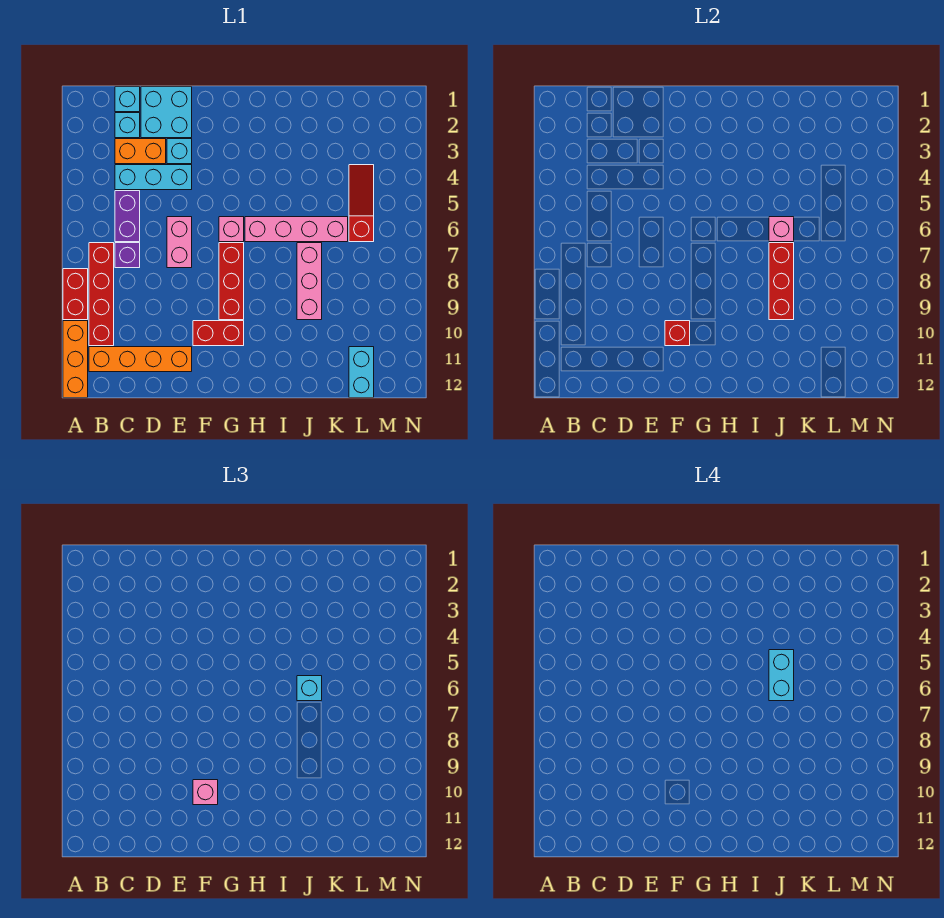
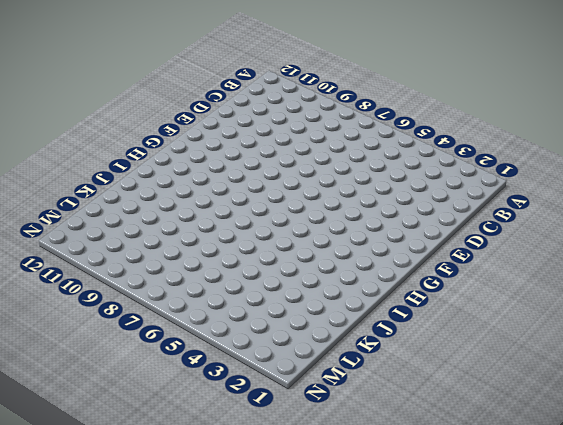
none -> red brick A8:A9 level 1
none -> orange brick A10:A12 level 1
none -> red brick B7:B10 level 1

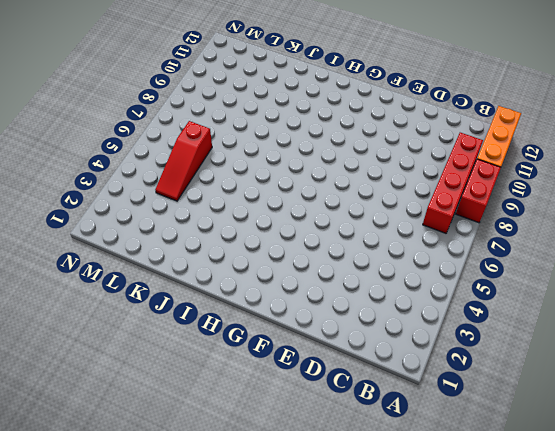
none -> orange brick B11:E11 level 1
none -> cyan brick C1 level 1
none -> cyan brick C2 level 1

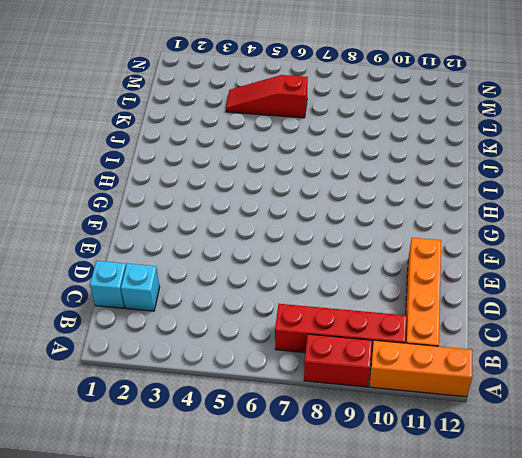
none -> orange brick C3:D3 level 1
none -> cyan brick C4:E4 level 1
none -> purple brick C5:C6 level 1

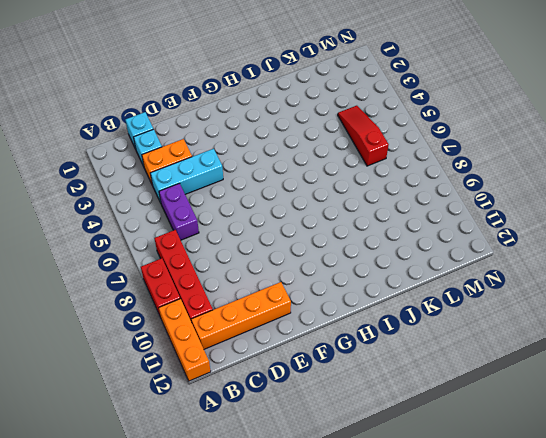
none -> purple brick C7 level 1
none -> cyan brick D1:E2 level 1
none -> cyan brick E3 level 1

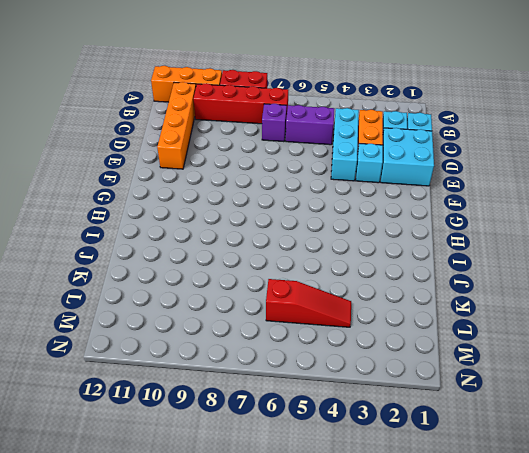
none -> pink brick E6:E7 level 1
none -> red brick F10:G10 level 1
none -> pink brick G6 level 1

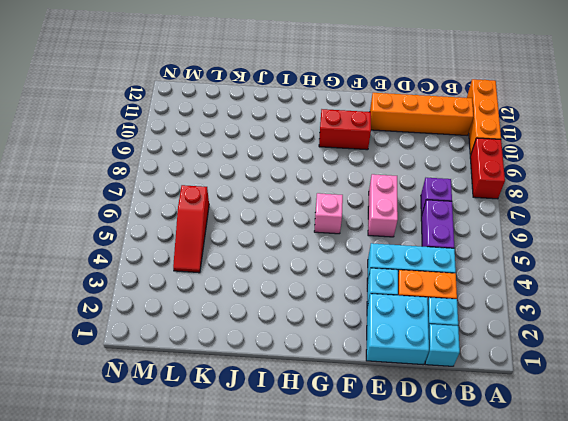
none -> red brick B7:B10 level 1
none -> red brick G7:G9 level 1
none -> pink brick H6:K6 level 1

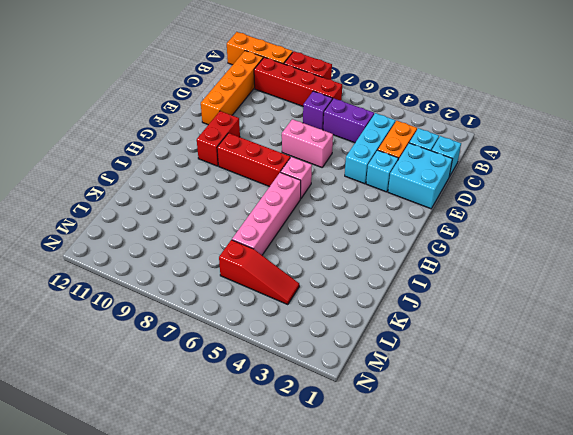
none -> pink brick J7:J9 level 1
none -> cyan brick L11:L12 level 1
none -> red brick F10 level 2

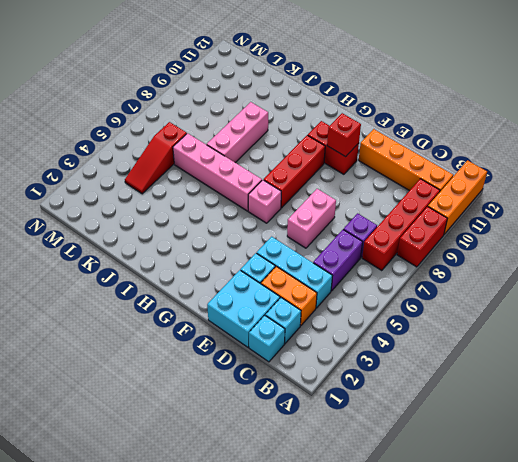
none -> cyan brick L11:L12 level 1
none -> pink brick J6 level 2
none -> red brick J7:J9 level 2

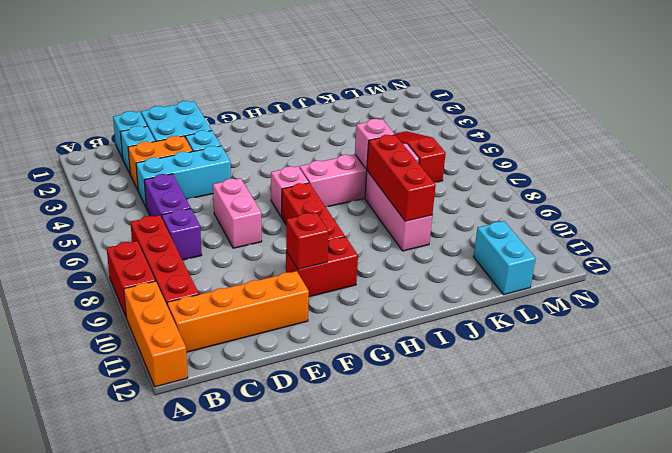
none -> pink brick F10 level 3
none -> cyan brick J6 level 3
none -> cyan brick J5:J6 level 4

